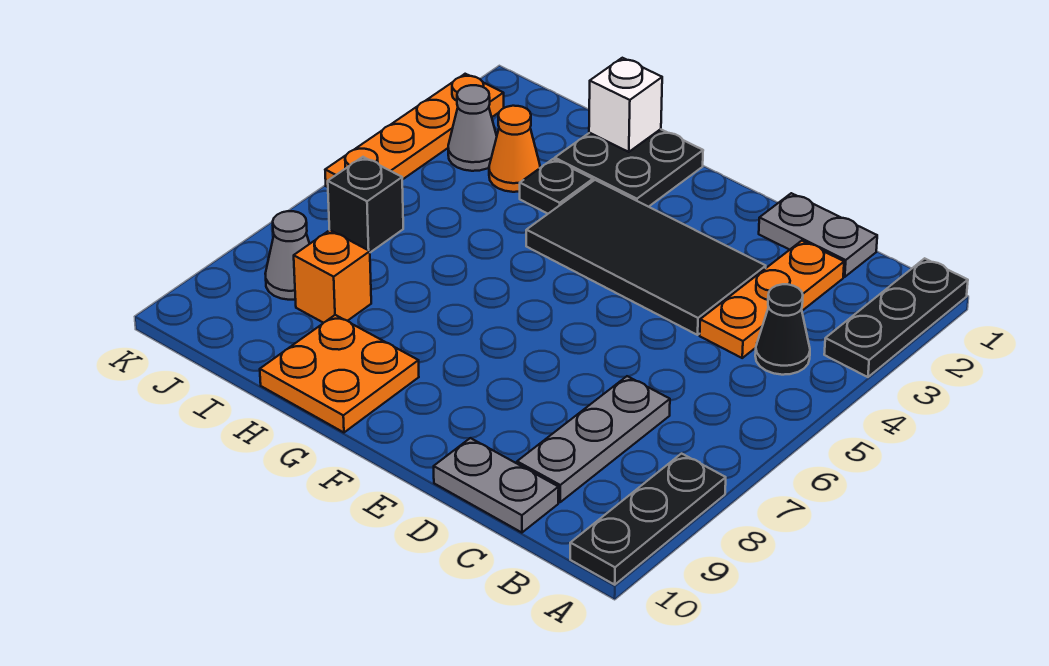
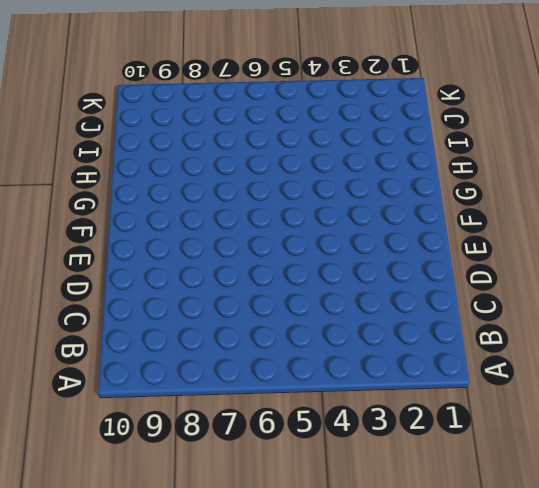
none -> black plate A1:A3 level 1
none -> black plate A8:A10 level 1
none -> black cone B4 level 1

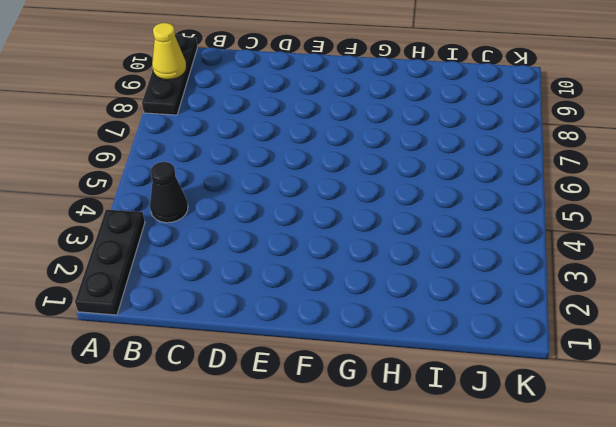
yellow cone A9 level 2 -> none
none -> grey plate C1:D1 level 1
none -> orange plate C2:C4 level 1
none -> grey plate C7:C9 level 1

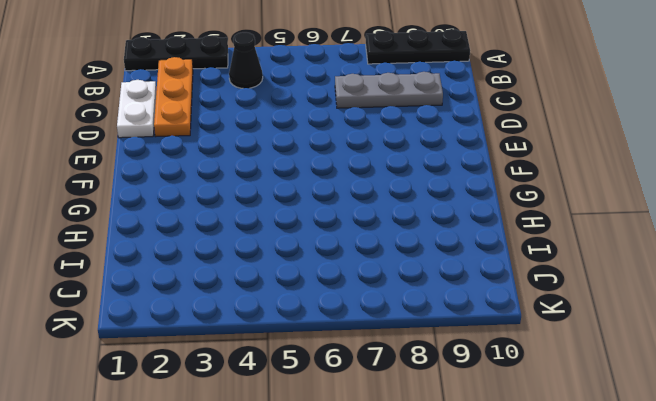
orange plate B2:D2 level 1 -> orange plate C2:C4 level 1
white plate C1:D1 level 1 -> grey plate C1:D1 level 1
none -> grey plate C10:D10 level 1
none -> black tile D3:G4 level 1
none -> black plate G1:H2 level 1

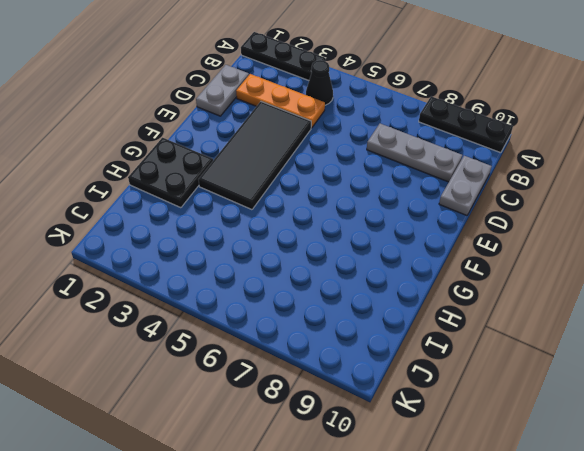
none -> orange plate G9:H10 level 1
none -> black plate H3 level 1
none -> orange cone I3 level 1

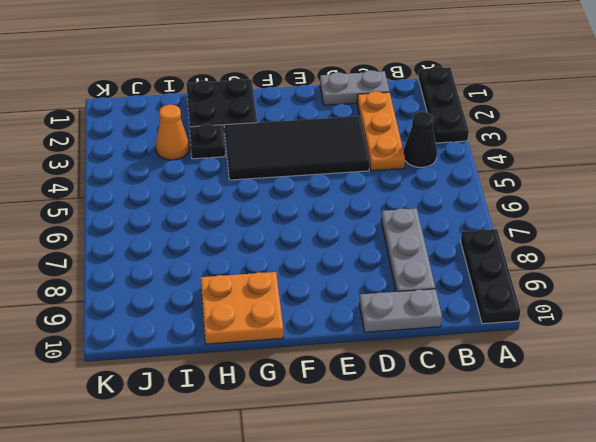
none -> orange brick I8 level 1
none -> grey cone J3 level 1
none -> black brick J6 level 1

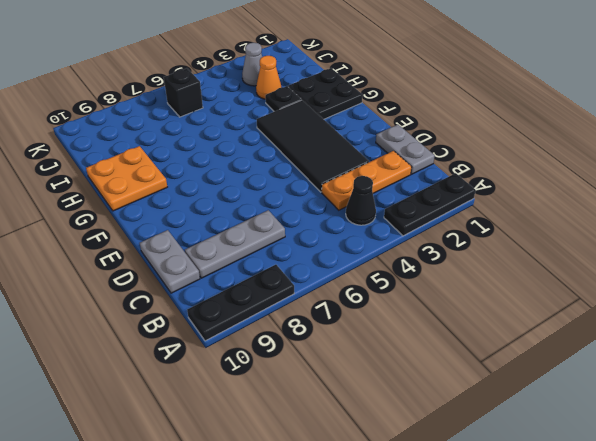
none -> orange brick I8 level 1
none -> grey cone J8 level 1
none -> orange plate K2:K5 level 1

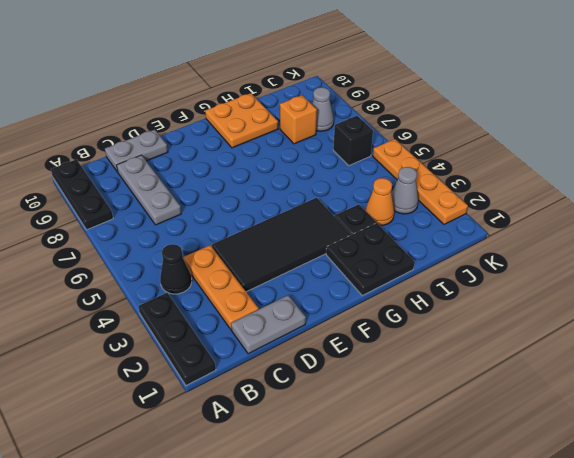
none -> white brick H1 level 2

